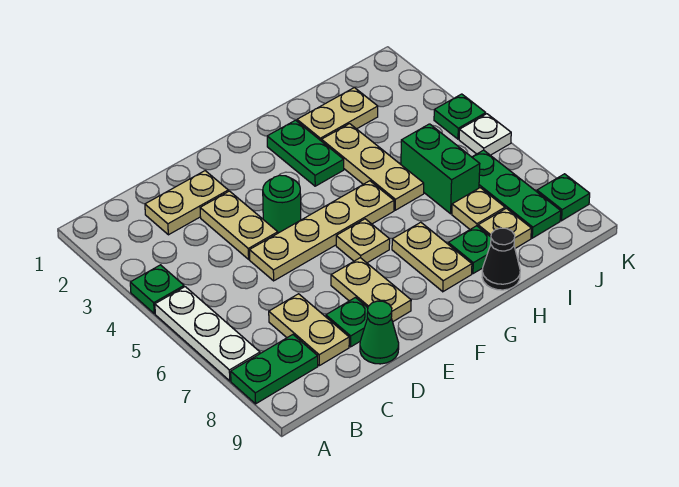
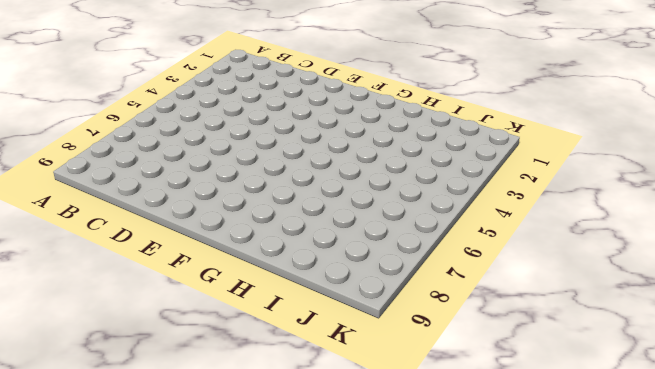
none -> green plate A4 level 1
none -> white plate A5:A7 level 1
none -> green plate A8:B8 level 1

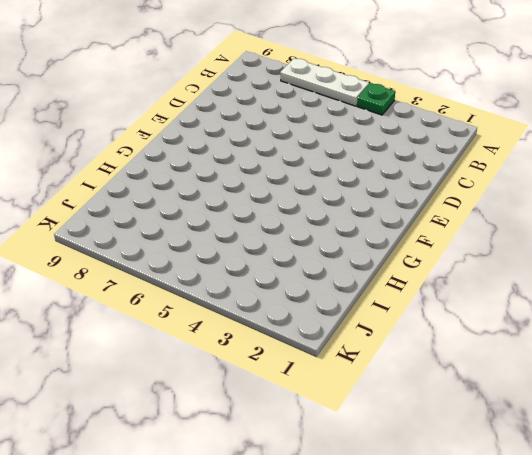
none -> green plate A8:B8 level 1
none -> tan plate C2:D2 level 1
none -> tan plate C7:C8 level 1

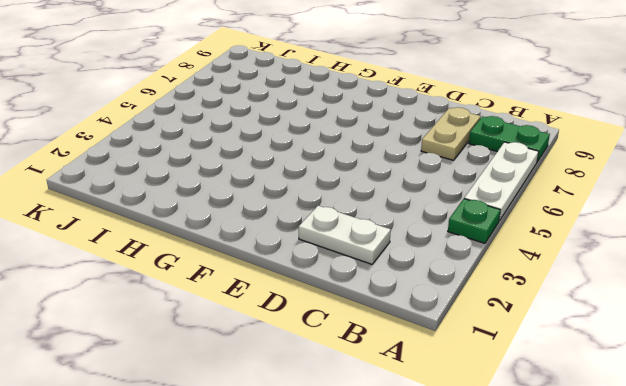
white plate C2:D2 level 1 -> tan plate C2:D2 level 1
none -> tan plate D3:D4 level 1
none -> tan plate D5:G5 level 1
none -> green plate D8 level 1

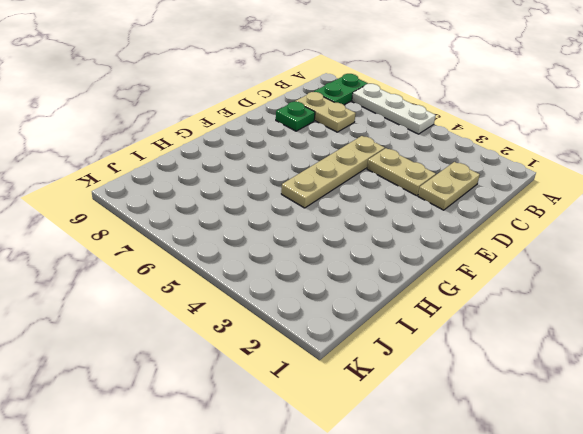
none -> green plate A4 level 1
none -> green cone D9 level 1
none -> green round brick E4 level 1

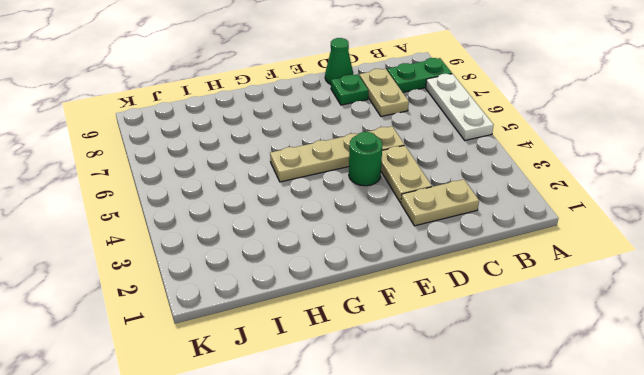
none -> green plate A4 level 1
none -> tan plate E7:E8 level 1
none -> tan plate F6 level 1

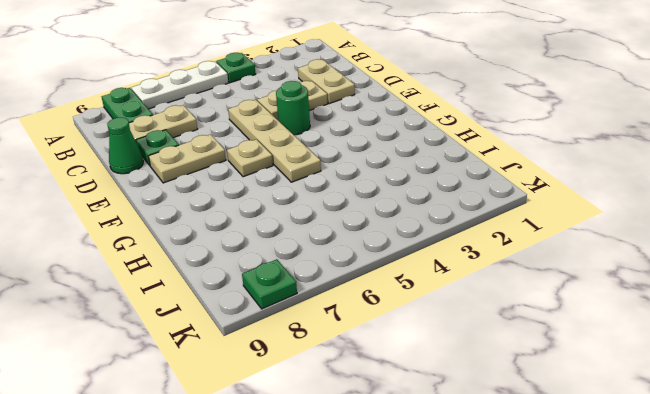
none -> green plate G2:G3 level 1
none -> tan plate G7:G8 level 1
none -> tan plate H2:I2 level 1

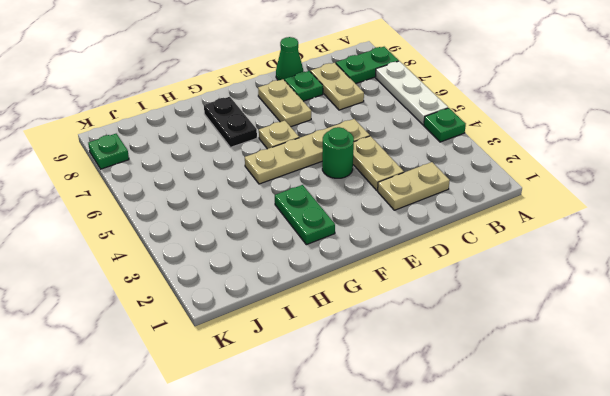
black plate G7:G8 level 1 -> tan plate G7:G8 level 1
none -> tan plate H2:I2 level 1
none -> tan plate H3:H5 level 1
none -> green plate H8 level 1

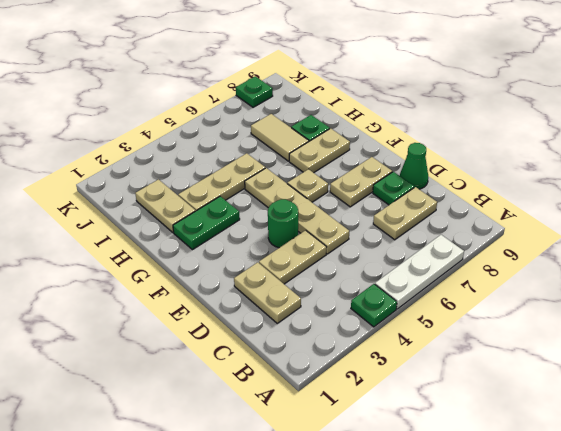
tan tile H7:I7 level 1 -> tan plate I7 level 1
none -> green plate A8:B8 level 1
none -> black cone H9 level 1
none -> green brick I5:I6 level 1

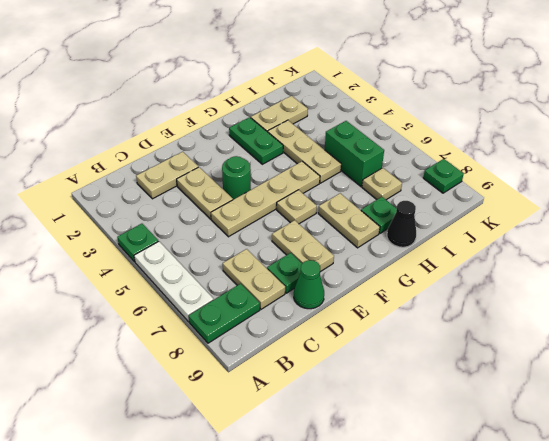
none -> tan plate I8 level 1
none -> green plate J6:J8 level 1
none -> green plate K4 level 1

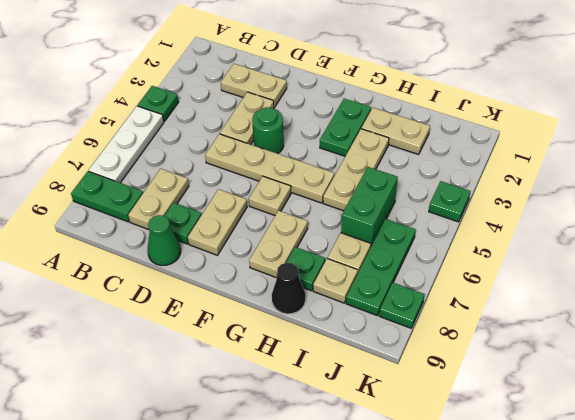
none -> white plate K5 level 1

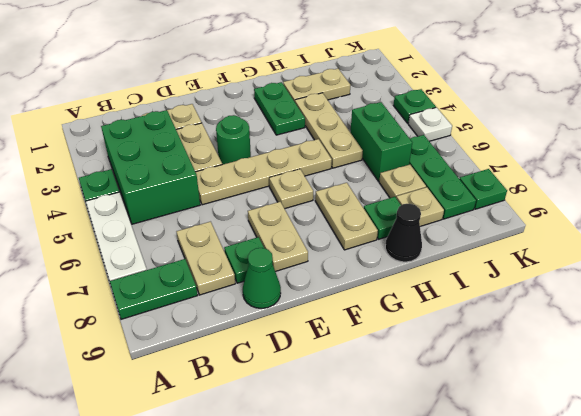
green brick B3:C5 level 1 -> none

